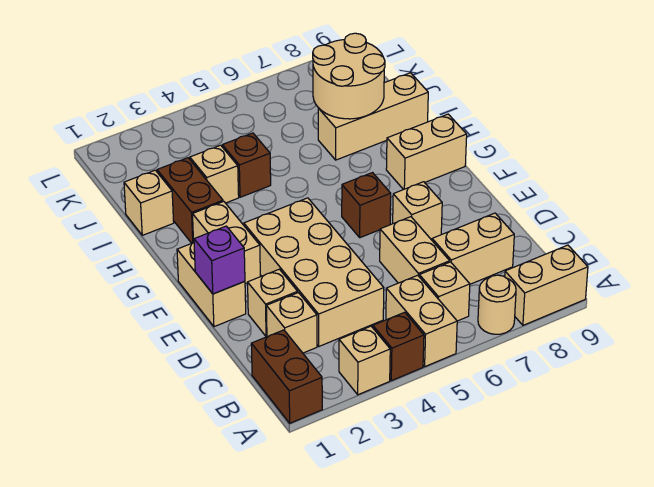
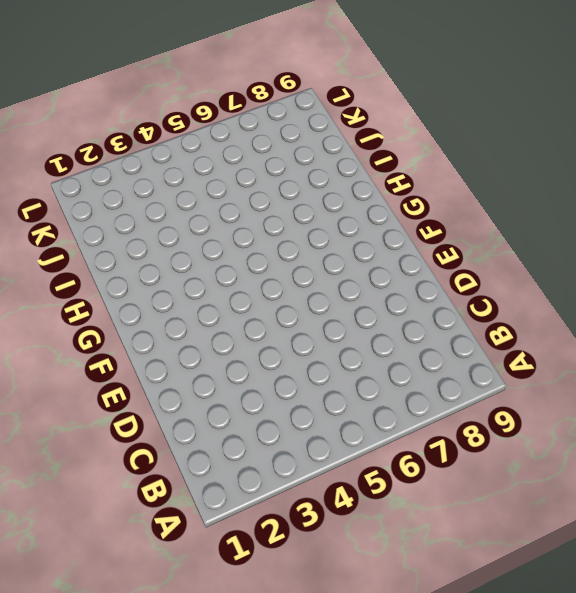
none -> brown brick A1:B1 level 1
none -> tan brick A3 level 1
none -> brown brick A4 level 1

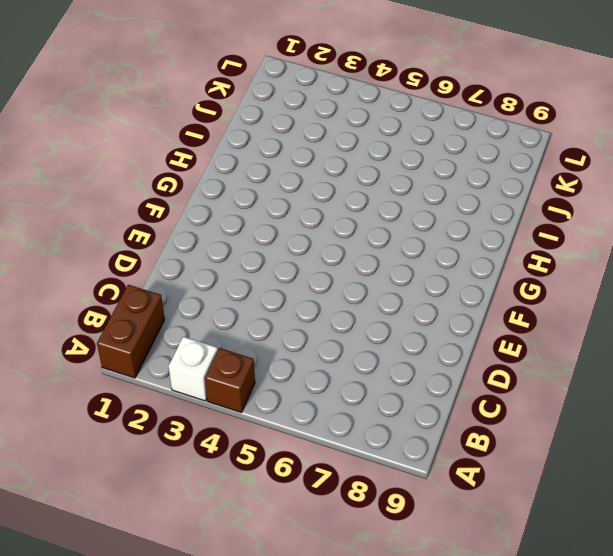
white brick A3 level 1 -> tan brick A3 level 1
none -> tan brick A5:B5 level 1
none -> tan round brick A7 level 1
none -> tan brick A8:A9 level 1

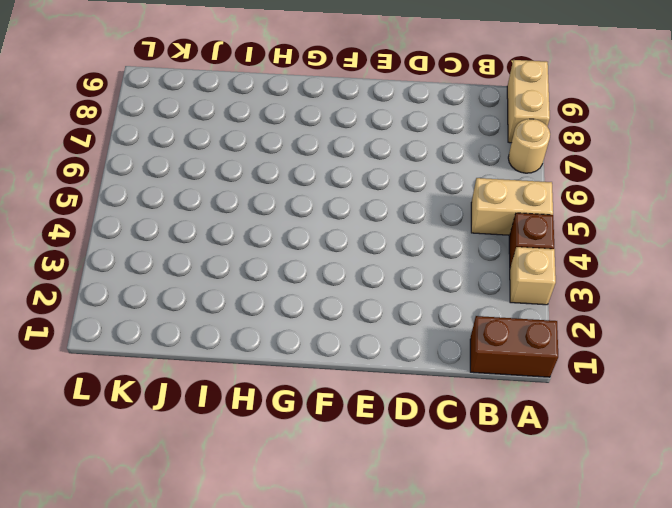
none -> tan brick B6 level 1
none -> tan brick C2 level 1
none -> tan brick C3:F4 level 1

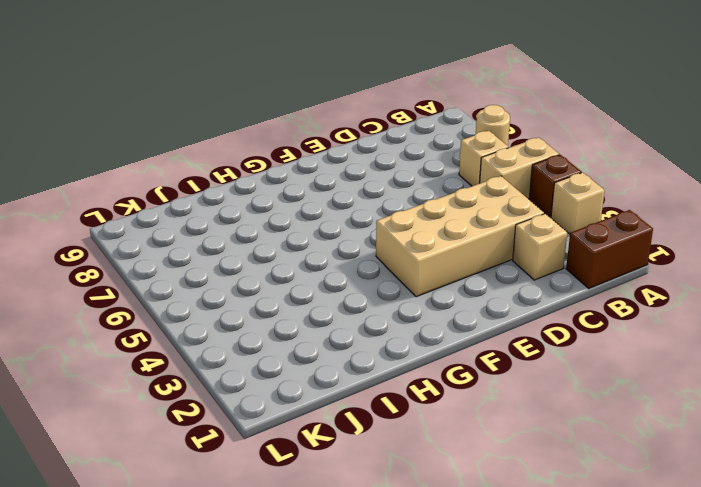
none -> tan brick A8:A9 level 1
none -> tan brick C6:D6 level 1
none -> tan brick C7:C8 level 1

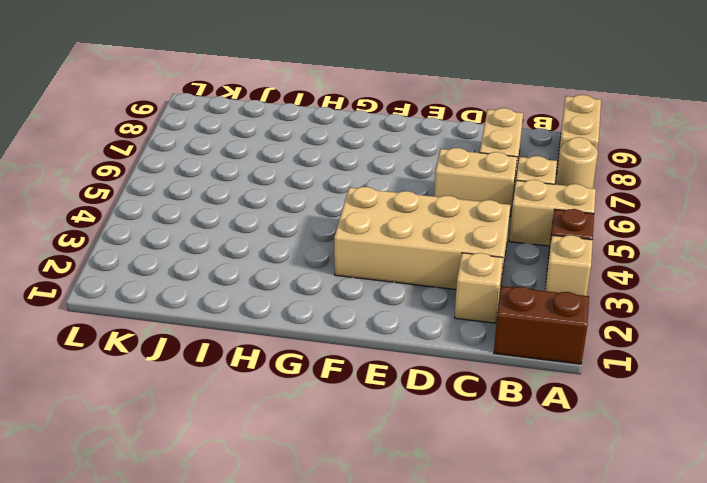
none -> tan brick D2 level 1
none -> tan brick E1:F1 level 1
none -> tan brick E7 level 1

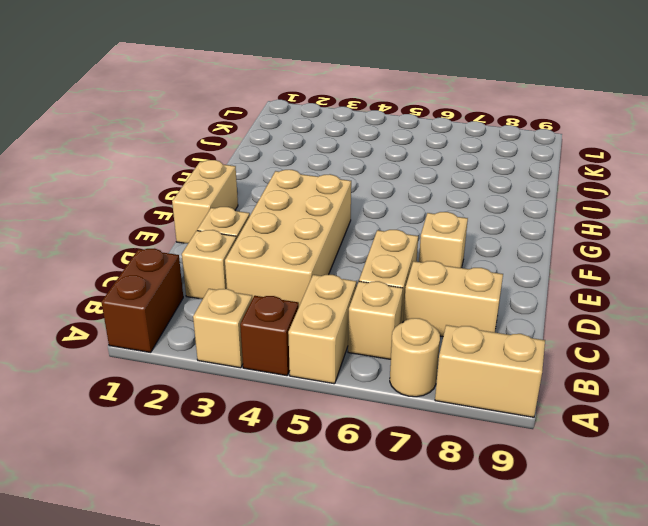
none -> tan brick F2:G2 level 1
none -> brown brick F6 level 1
none -> tan brick G8:G9 level 1

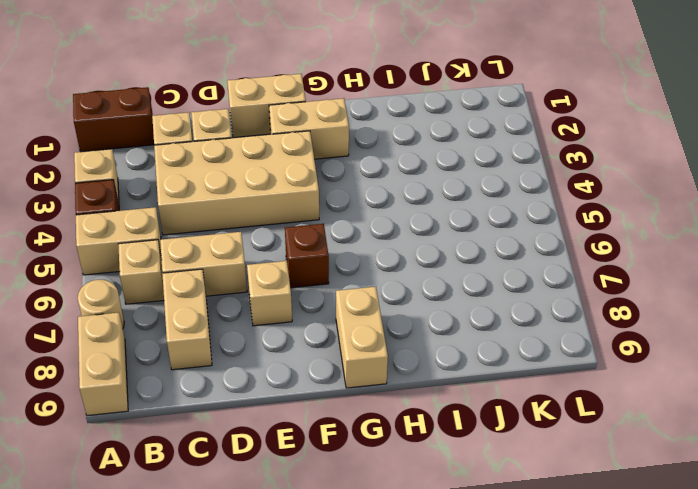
none -> brown brick H2:I2 level 1
none -> tan brick I1 level 1
none -> tan brick I3 level 1

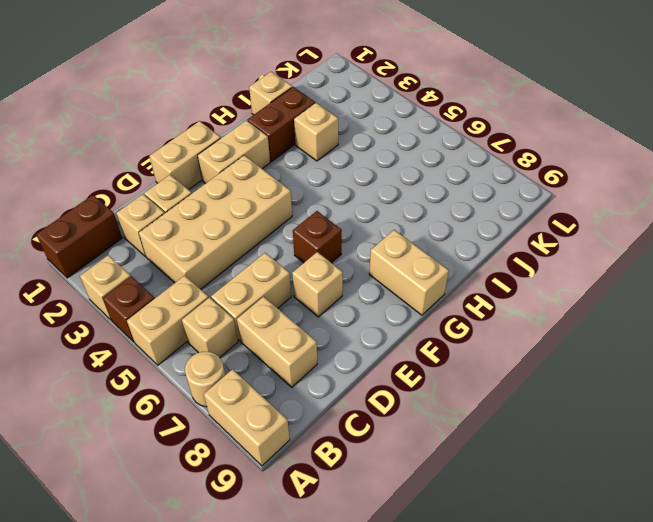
none -> brown brick I4 level 1
none -> tan brick I7:I9 level 1
none -> purple brick E1 level 2

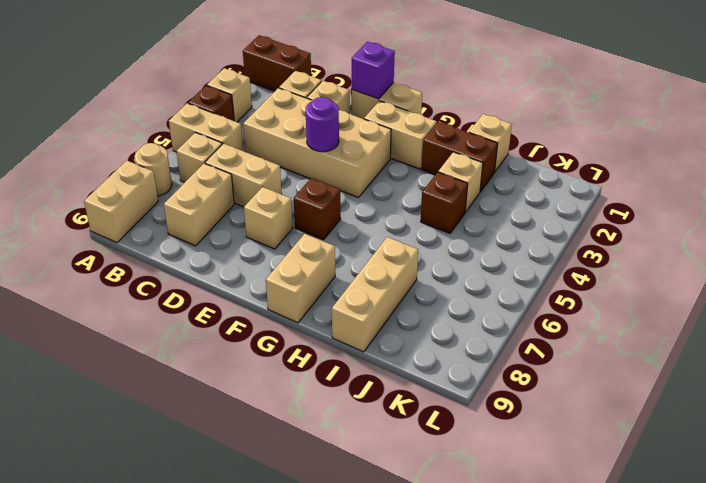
purple round brick E4 level 2 -> none
none -> tan round brick I7:J8 level 2

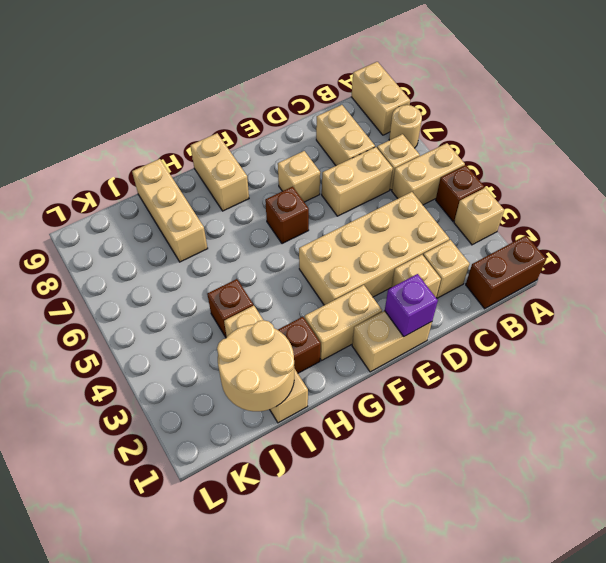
tan round brick I1:J2 level 2 -> tan round brick I7:J8 level 2

